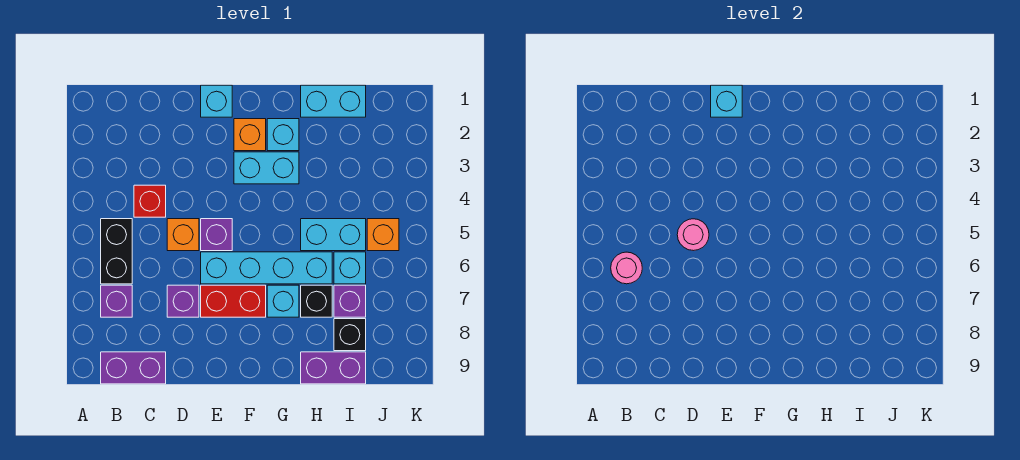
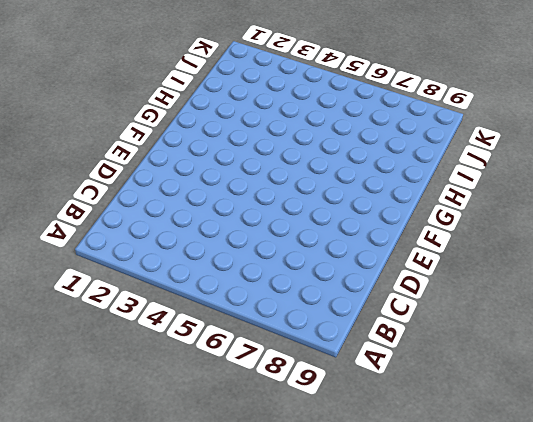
none -> black brick B5:B6 level 1
none -> purple brick B7 level 1
none -> purple brick B9:C9 level 1

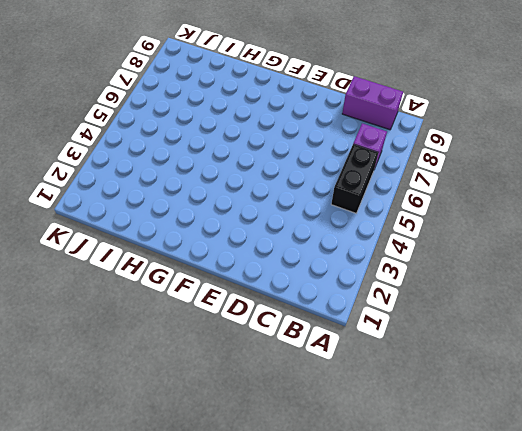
none -> red brick C4 level 1
none -> orange brick D5 level 1
none -> purple brick D7 level 1

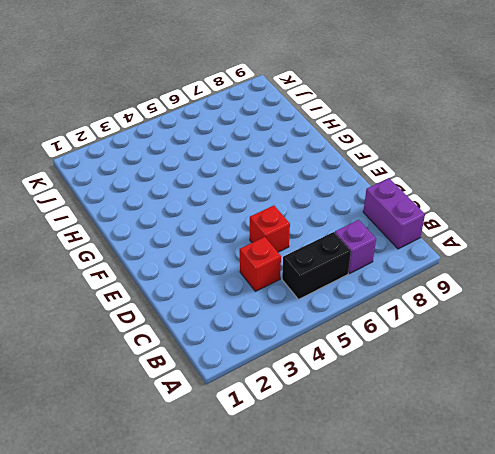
red brick D5 level 1 -> orange brick D5 level 1
none -> purple brick D7 level 1
none -> cyan brick E1 level 1
none -> purple brick E5 level 1

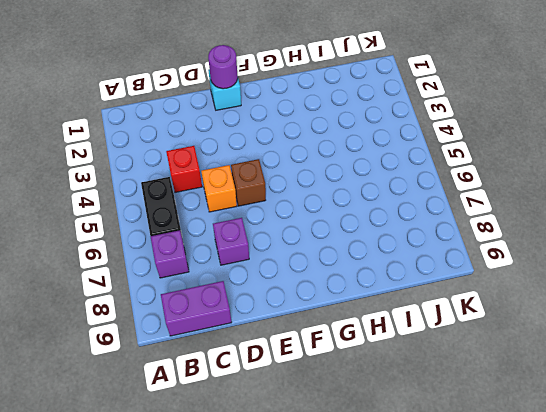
purple round brick E1 level 2 -> cyan brick E1 level 2
brown brick E5 level 1 -> purple brick E5 level 1
none -> cyan brick E6:H6 level 1
none -> red brick E7:F7 level 1
none -> orange brick F2 level 1

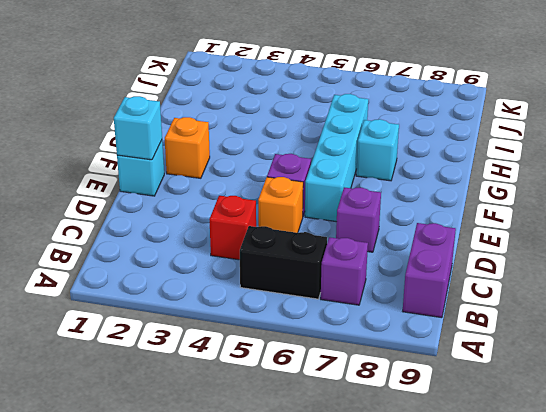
none -> red brick E7:F7 level 1
none -> cyan brick F3:G3 level 1
none -> cyan brick G2 level 1

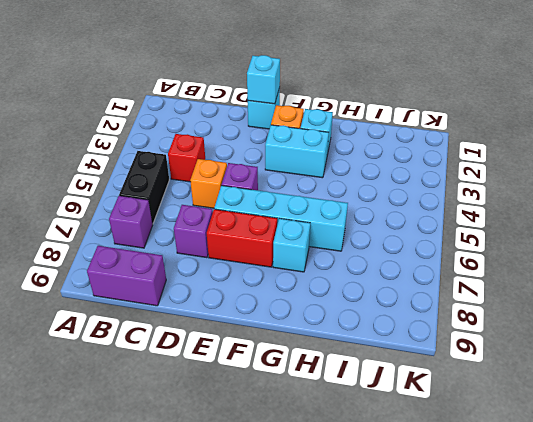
none -> cyan brick H1:I1 level 1
none -> cyan brick H5:I5 level 1
none -> black brick H7 level 1

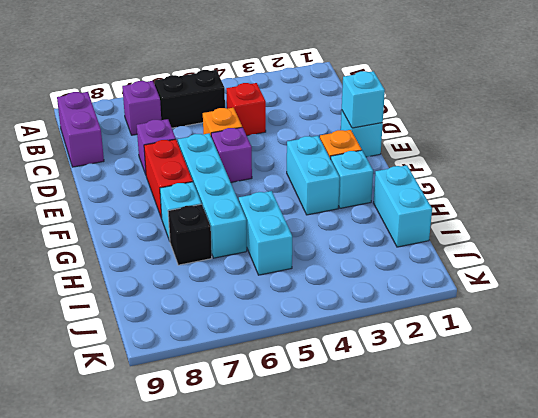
none -> purple brick H9:I9 level 1
none -> cyan brick I6 level 1
none -> purple brick I7 level 1

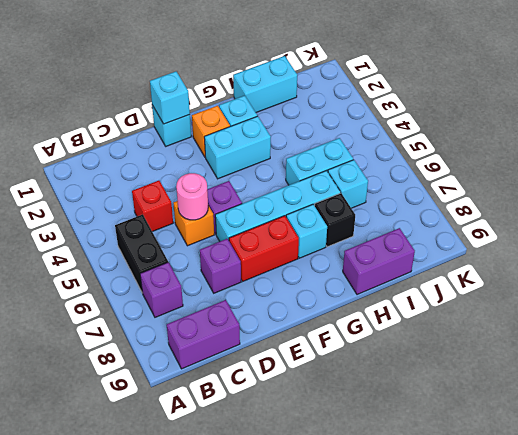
none -> purple brick I7 level 1
none -> black brick I8 level 1
none -> orange brick J5 level 1

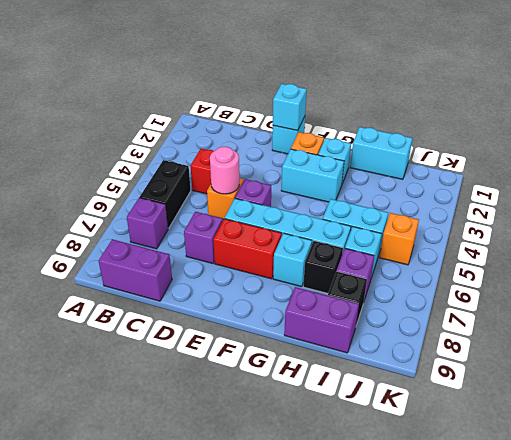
none -> pink round brick B6 level 2

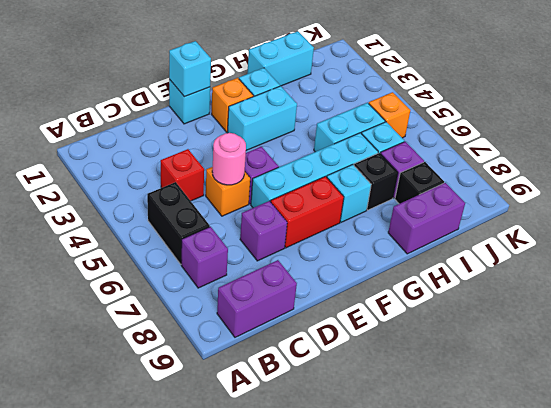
none -> pink round brick B6 level 2

